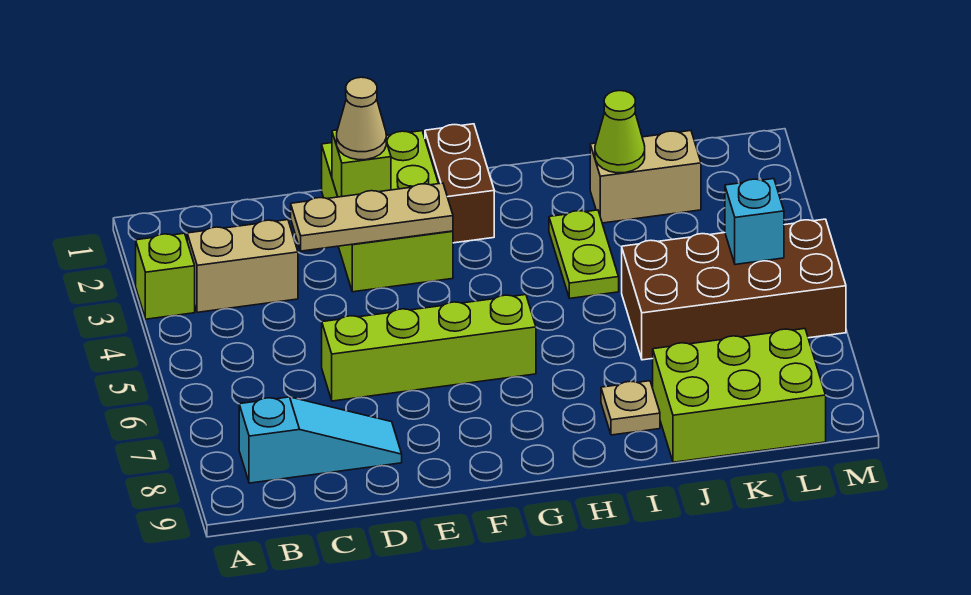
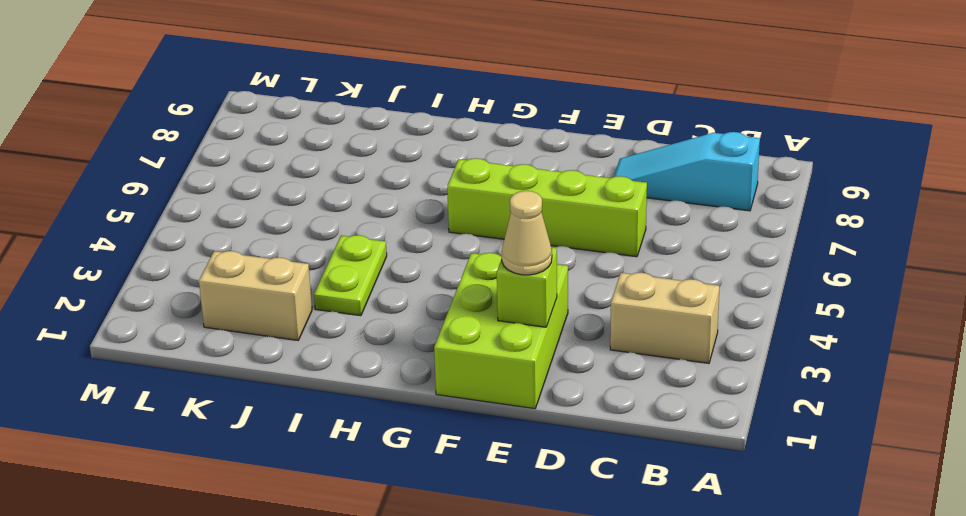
none -> lime brick A3 level 1
none -> brown brick G1:G2 level 1
none -> tan plate I8 level 1

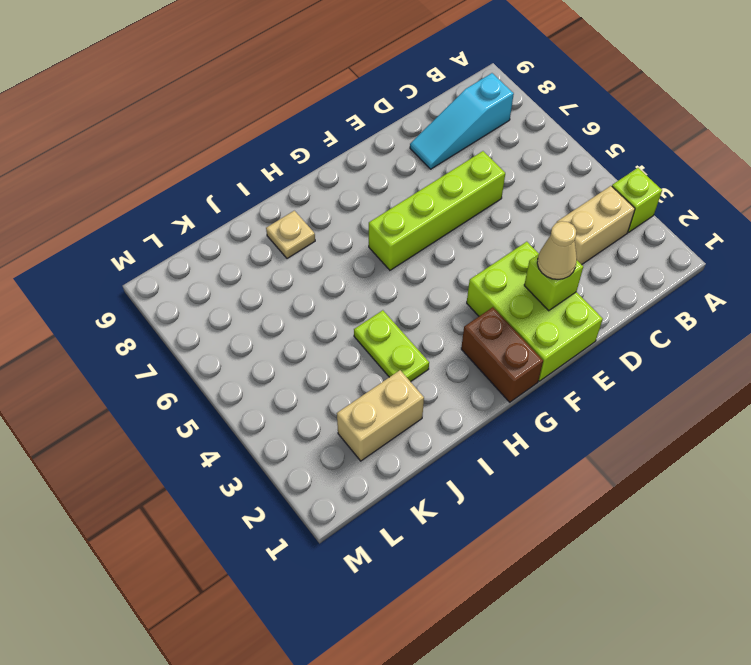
none -> brown brick J5:M6 level 1
none -> lime brick J8:L9 level 1
none -> tan plate D3:F3 level 2

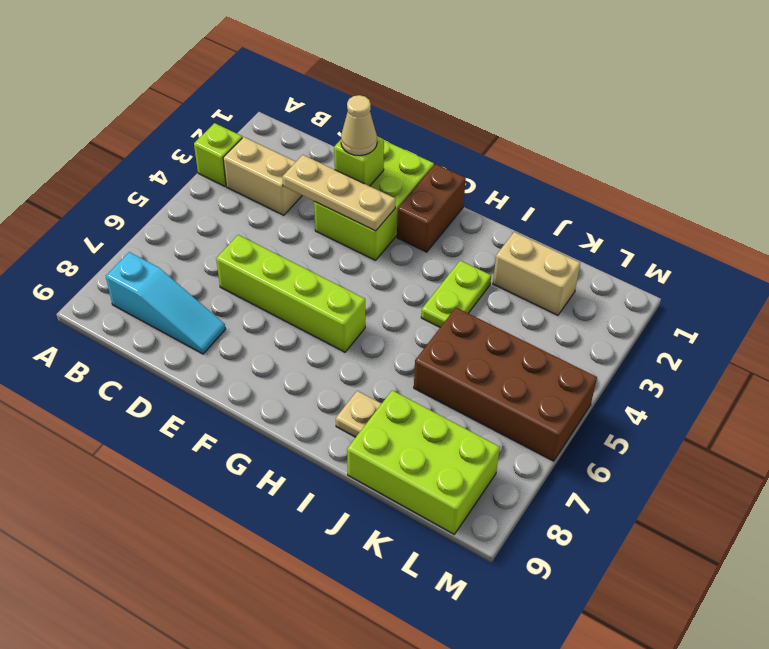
none -> lime cone J2 level 2
none -> cyan brick L5 level 2

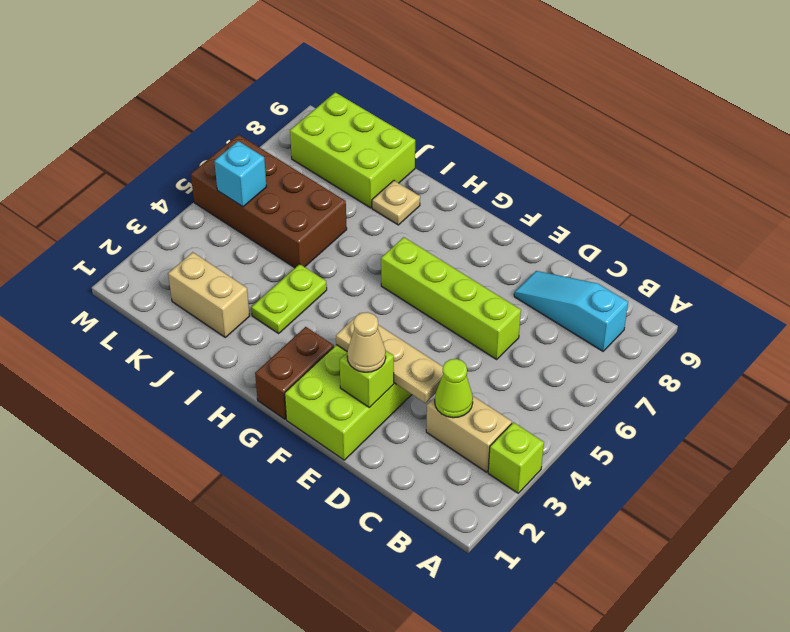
lime cone C3 level 2 -> lime cone J2 level 2

